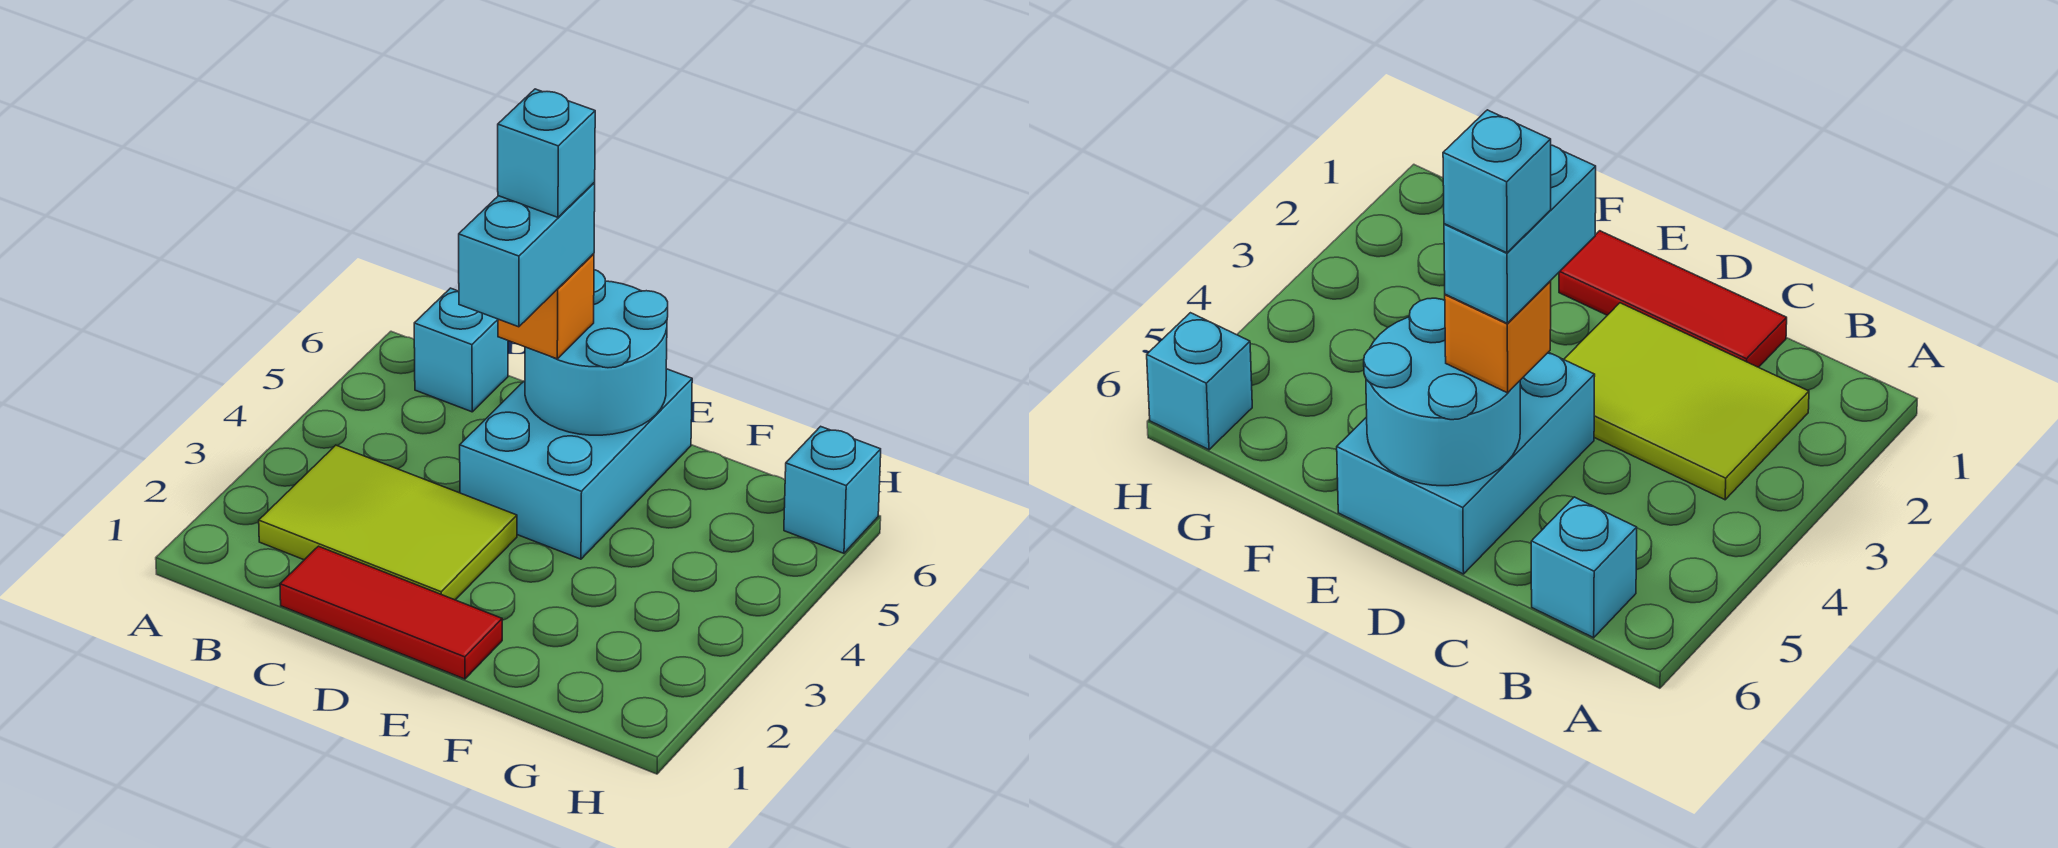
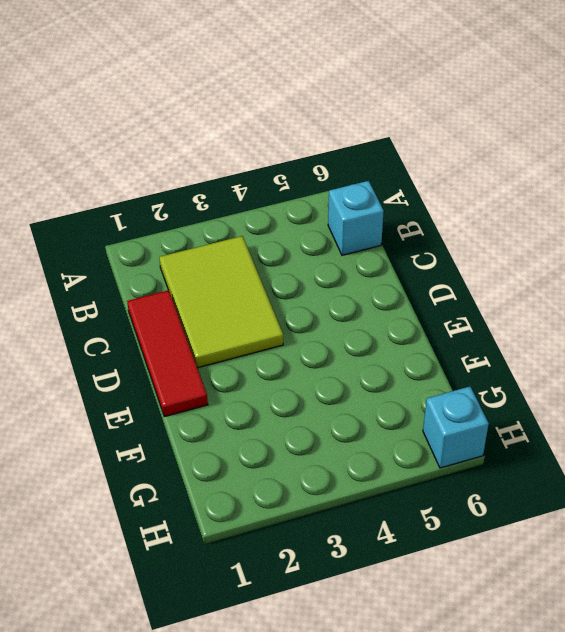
none -> cyan brick D4:E6 level 1
none -> cyan round brick D5:E6 level 2

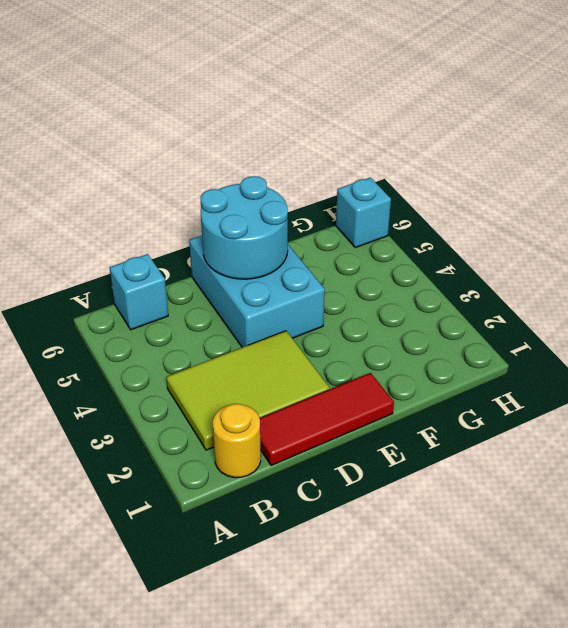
yellow round brick B1 level 1 -> none
none -> orange brick D5 level 3
none -> cyan brick D4:D5 level 4

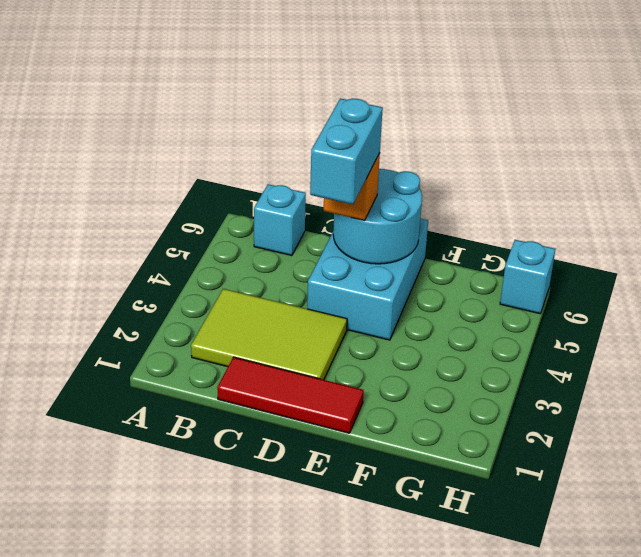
none -> cyan brick D5 level 5

